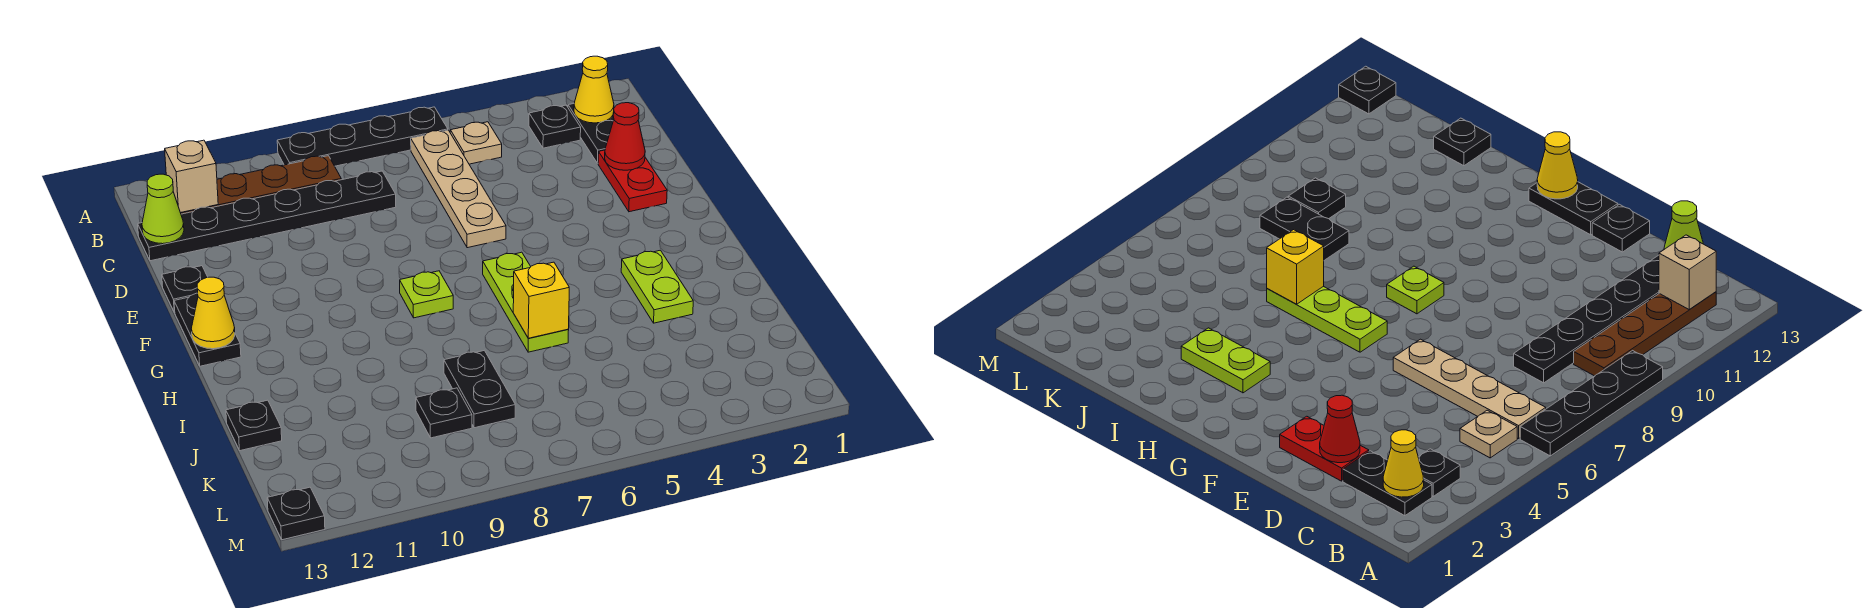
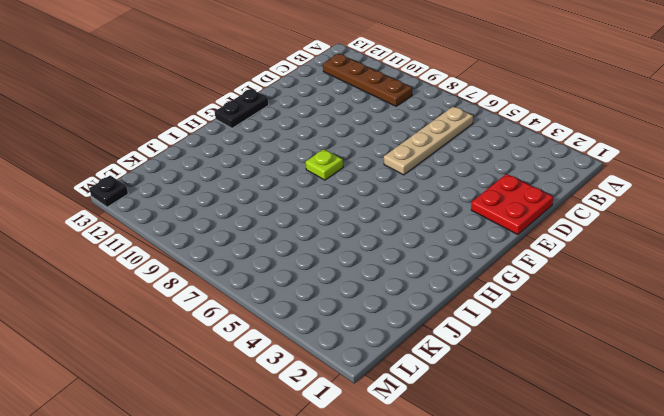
red plate D1:E2 level 1 -> red plate D2:E2 level 1
none -> black plate A6:A9 level 1
none -> black plate B2:C2 level 1
none -> black plate B3 level 1

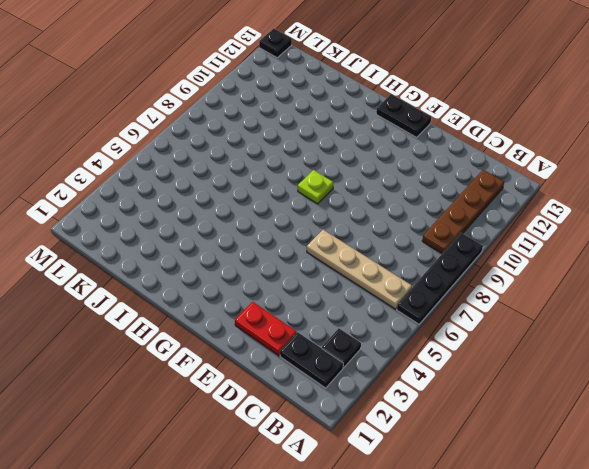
none -> tan plate B5 level 1
none -> black plate C8:C13 level 1
none -> black plate E13 level 1

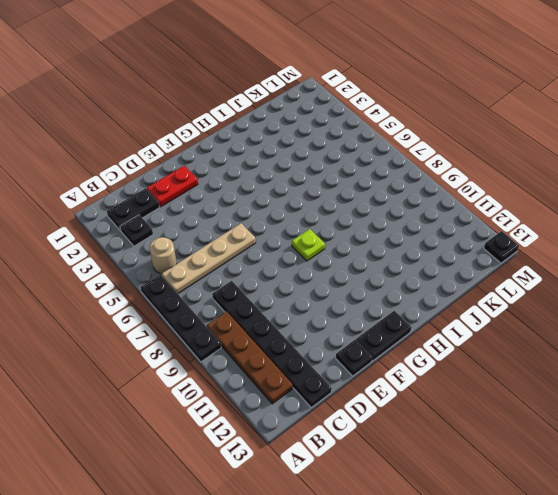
tan round brick B5 level 1 -> tan plate B5 level 1
none -> lime plate G6:I6 level 1
none -> lime plate H3:I3 level 1
none -> black plate J8:K8 level 1

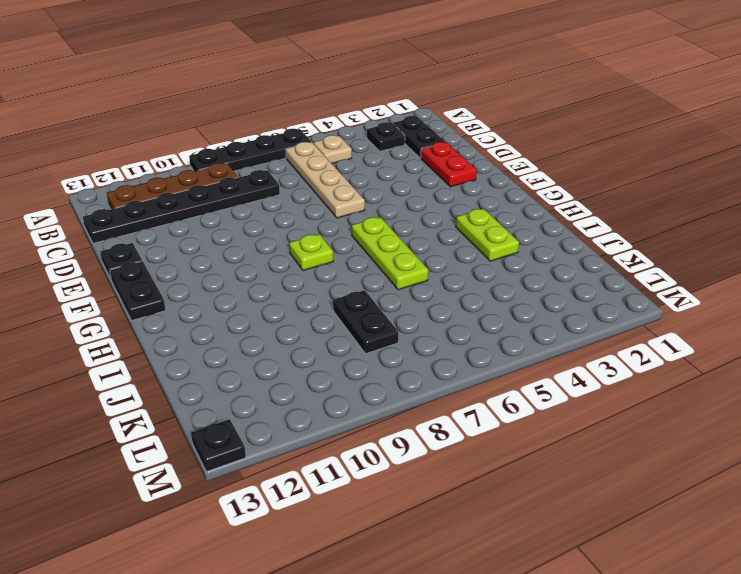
none -> black plate J13 level 1
none -> black plate K9 level 1
none -> yellow cone B2 level 2

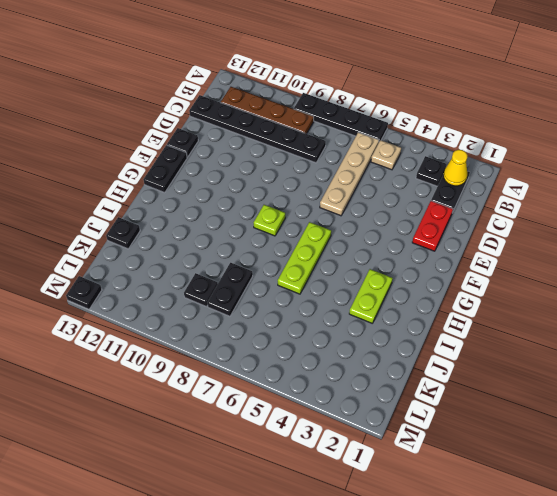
none -> tan brick B12 level 2
none -> lime cone C13 level 2
none -> red cone D2 level 2

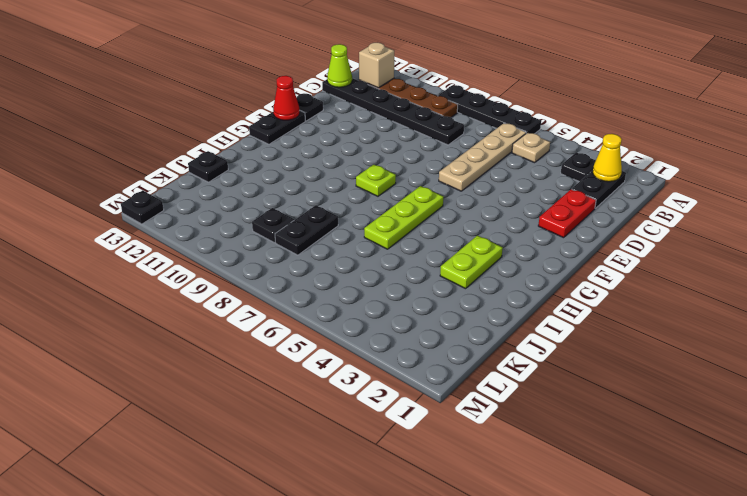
red cone F13 level 2 -> red cone D2 level 2
none -> yellow cone G13 level 2
none -> yellow brick I6 level 2

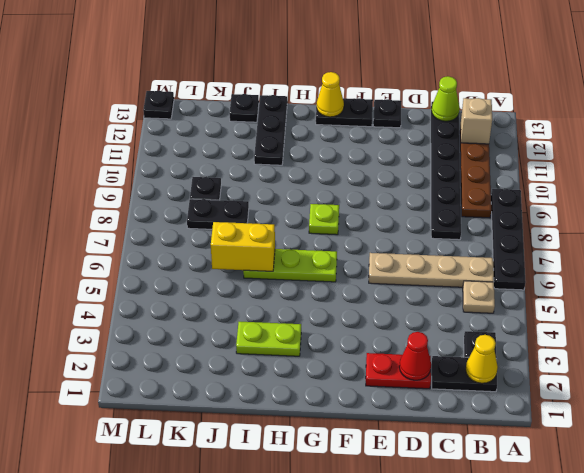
yellow brick I6:J6 level 2 -> yellow brick I6 level 2
black plate I11:I13 level 1 -> none

